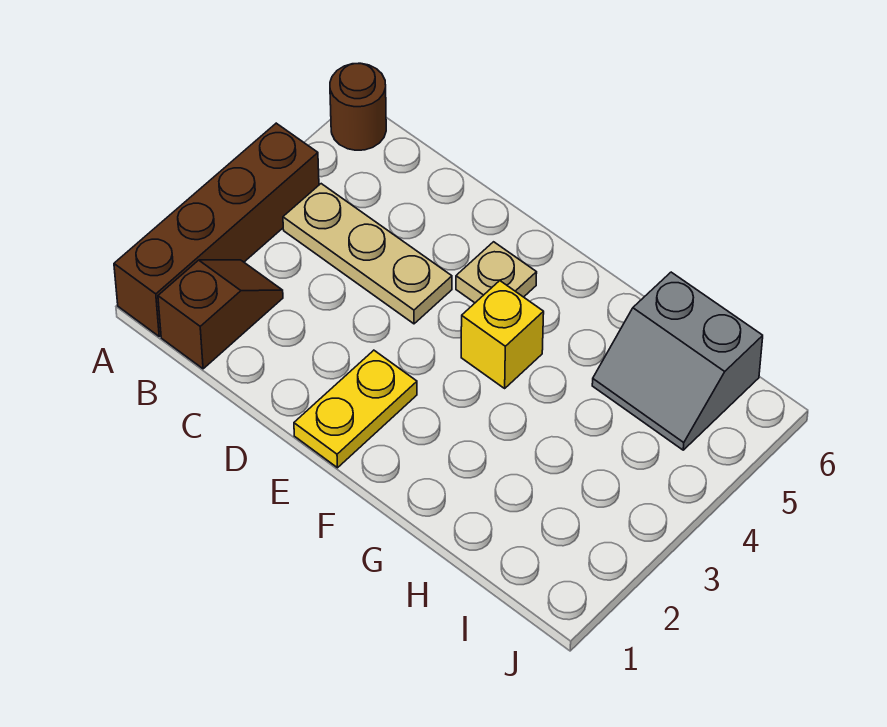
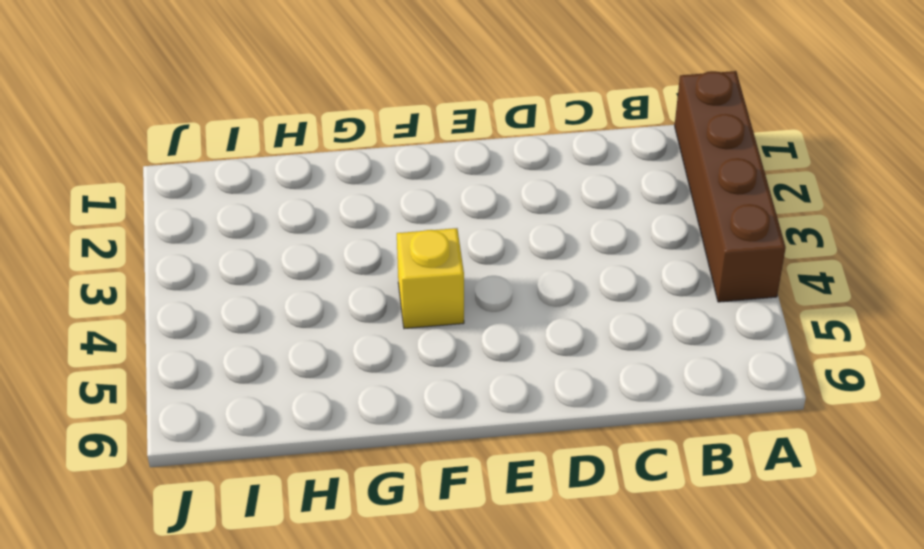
none -> brown round brick A6 level 1
none -> brown slope B1:B2 level 1 top 1

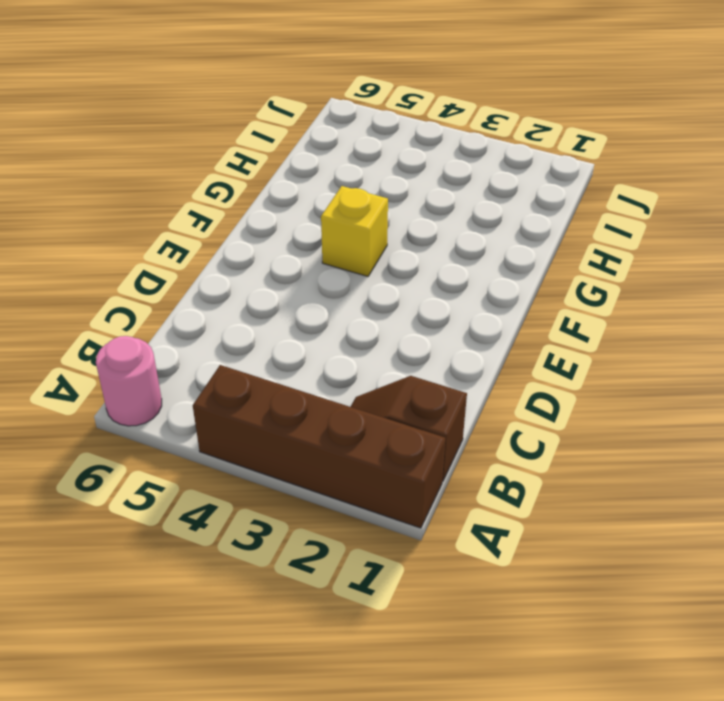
pink round brick A6 level 1 -> brown round brick A6 level 1
none -> tan plate B4:D4 level 1
none -> yellow plate E1:E2 level 1

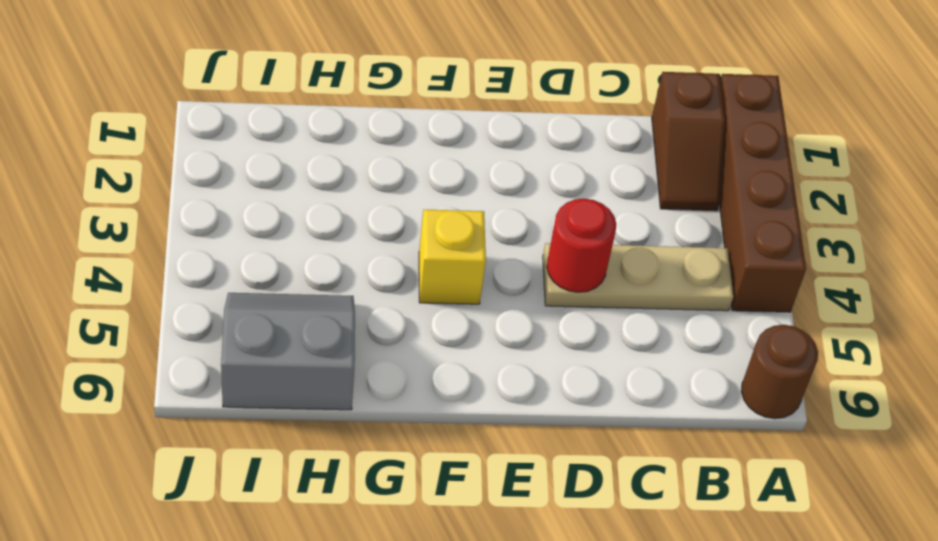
red round brick D4 level 2 -> none
none -> yellow plate E1:E2 level 1
none -> tan plate E5 level 1

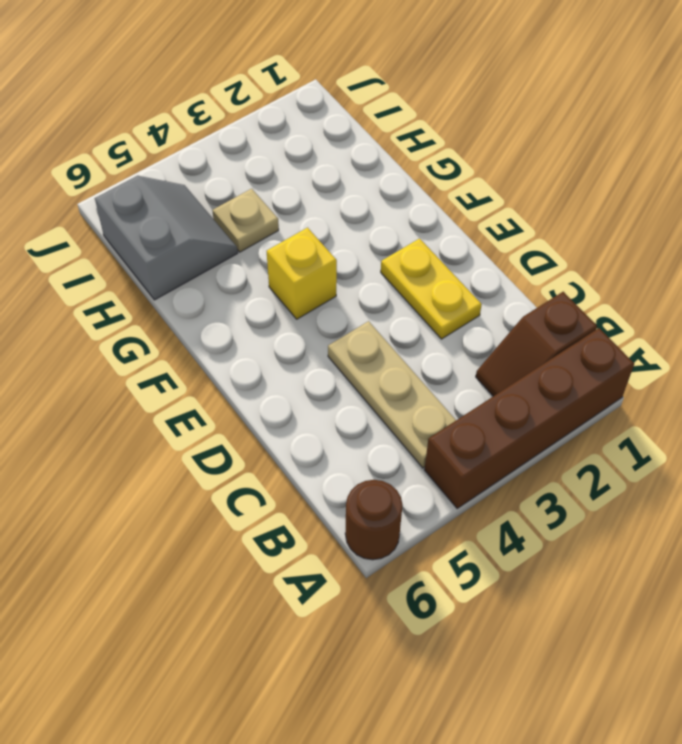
yellow plate D2:E2 level 1 -> yellow plate E1:E2 level 1
tan plate H4 level 1 -> tan plate E5 level 1

